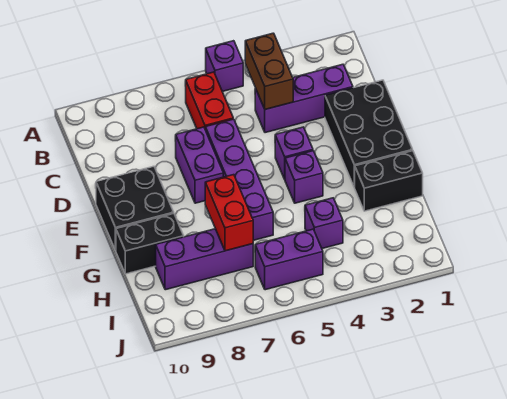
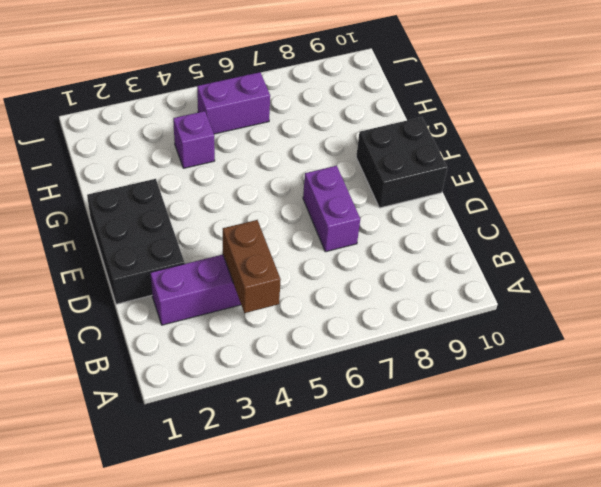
none -> purple brick A5 level 1
none -> red brick B6:C6 level 1
none -> purple brick D6:G6 level 1

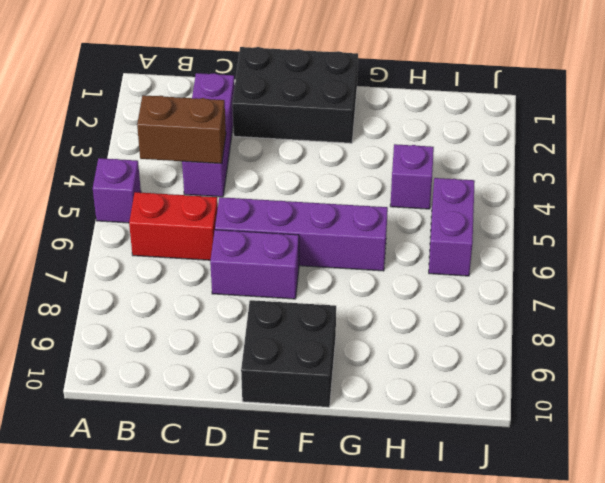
none -> purple brick E4 level 1
none -> purple brick F4 level 1
none -> black brick G1:G2 level 1

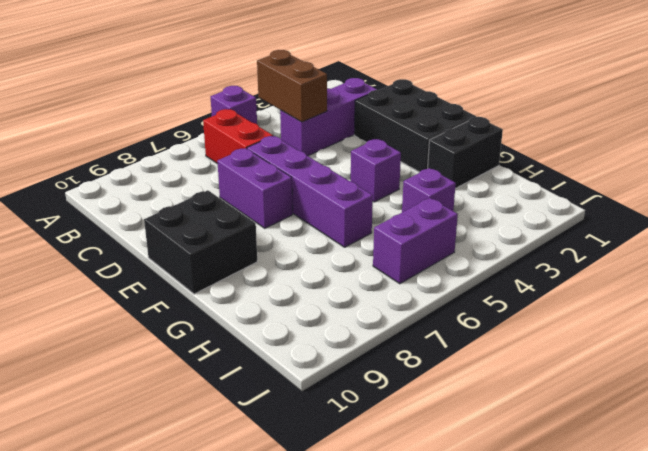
none -> purple brick E4 level 1
none -> black brick G9:G10 level 1
none -> purple brick H7:H9 level 1

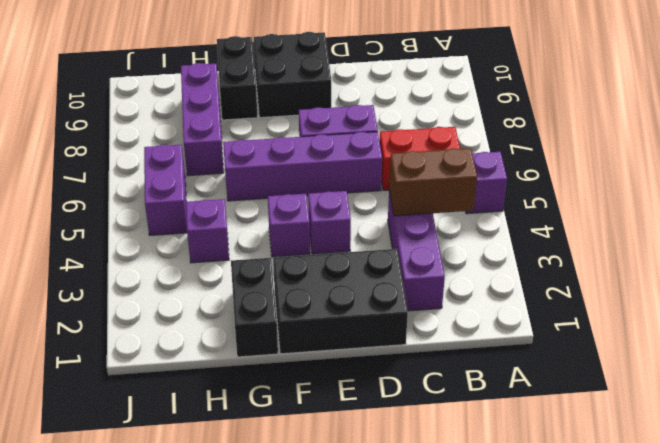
none -> red brick G7:H7 level 2

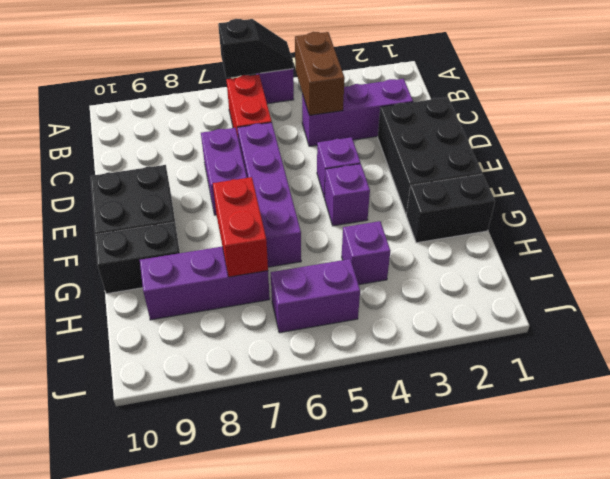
black slope A5:A6 level 2 top 6 -> none

